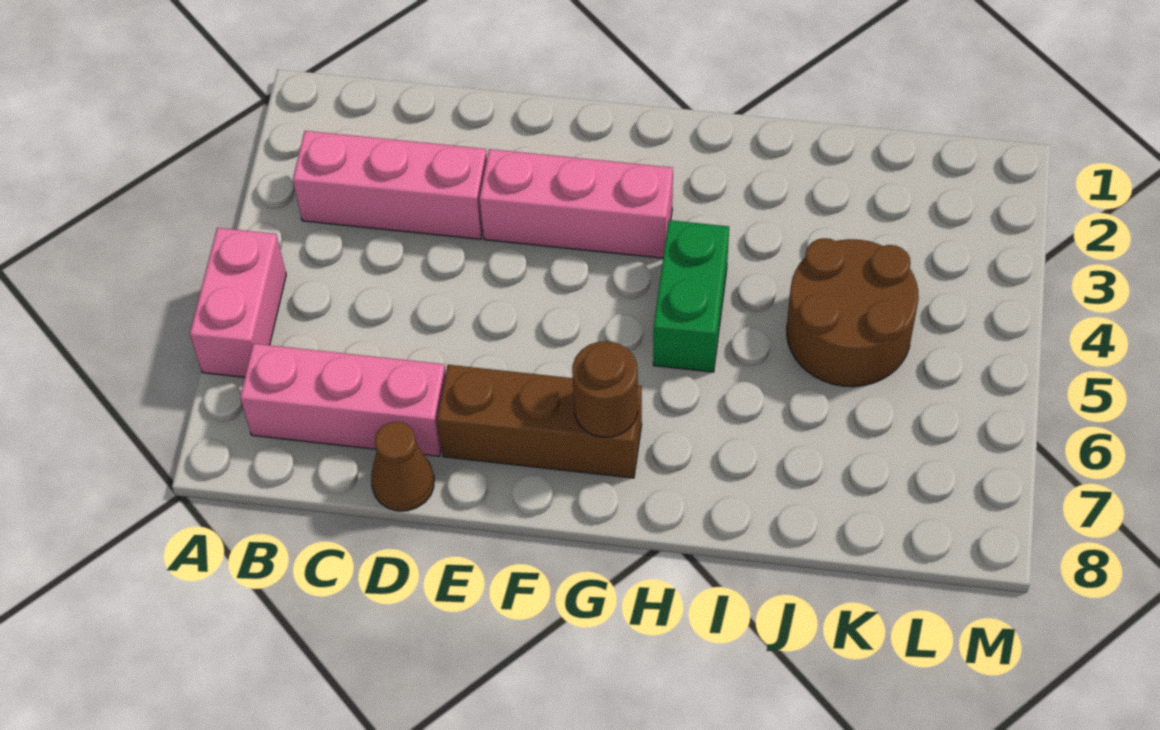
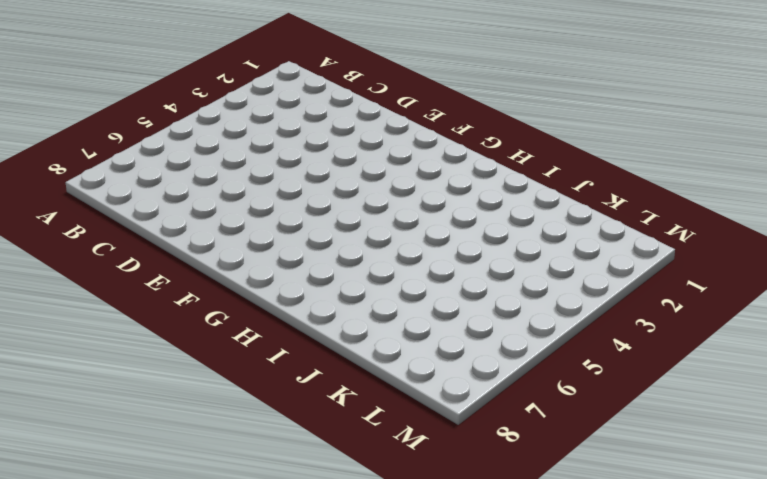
none -> pink brick A5:A6 level 1
none -> pink brick B3:D3 level 1

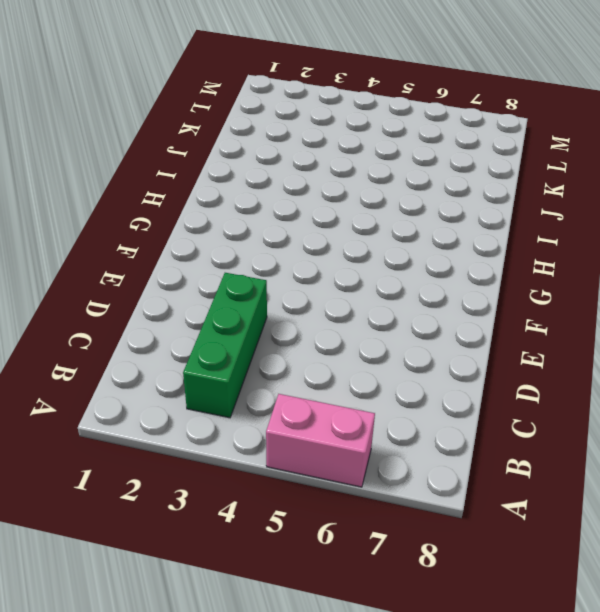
green brick B3:D3 level 1 -> pink brick B3:D3 level 1
none -> pink brick B7:D7 level 1
none -> brown cone D8 level 1

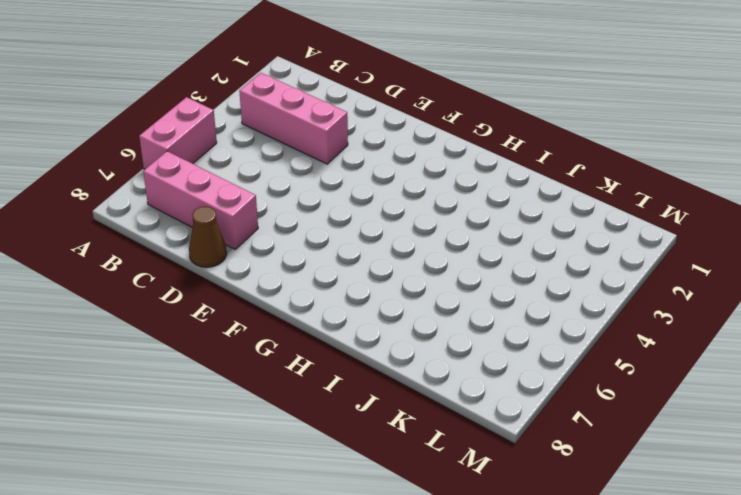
none -> pink brick E3:G3 level 1
none -> brown brick E7:G7 level 1

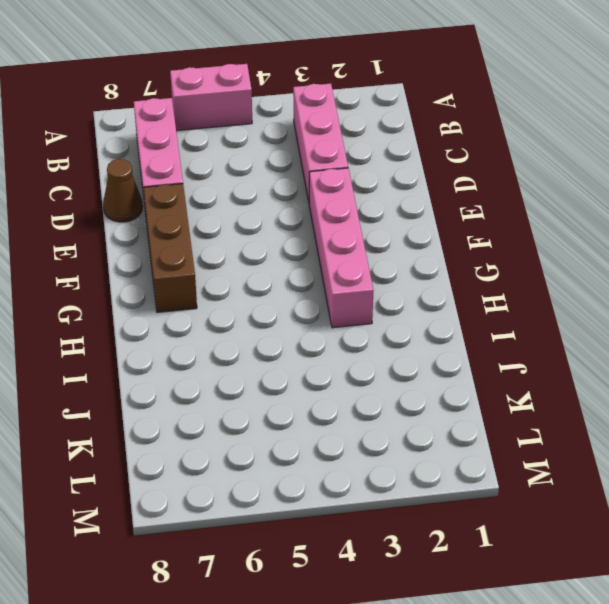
pink brick E3:H3 level 1 -> pink brick E3:G3 level 1
none -> green brick H4:H5 level 1
none -> brown round brick J4:K5 level 1

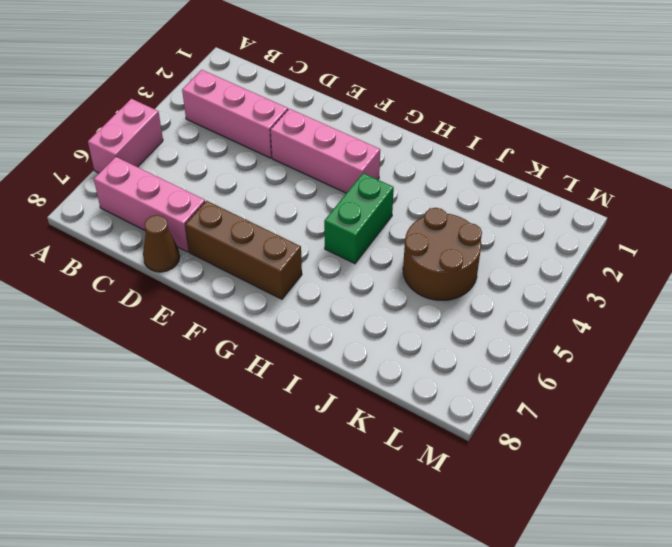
none -> brown round brick G7 level 2

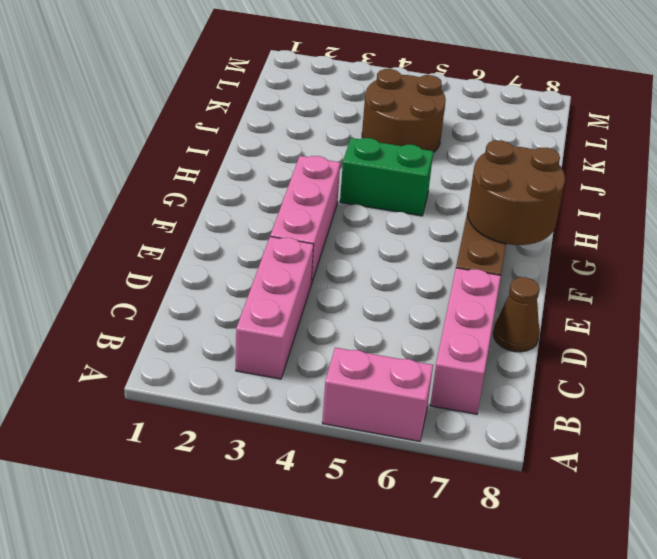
brown round brick F7:G8 level 2 -> brown round brick G7 level 2

